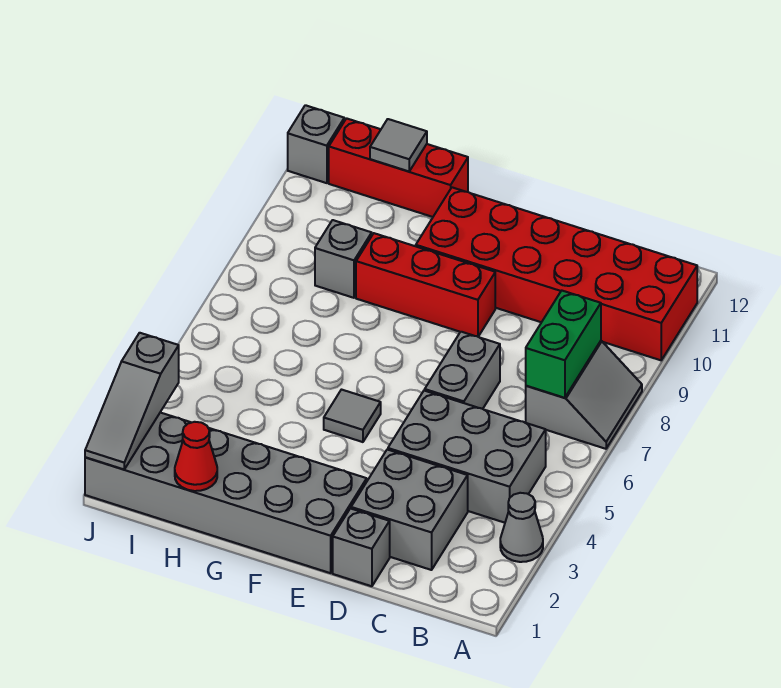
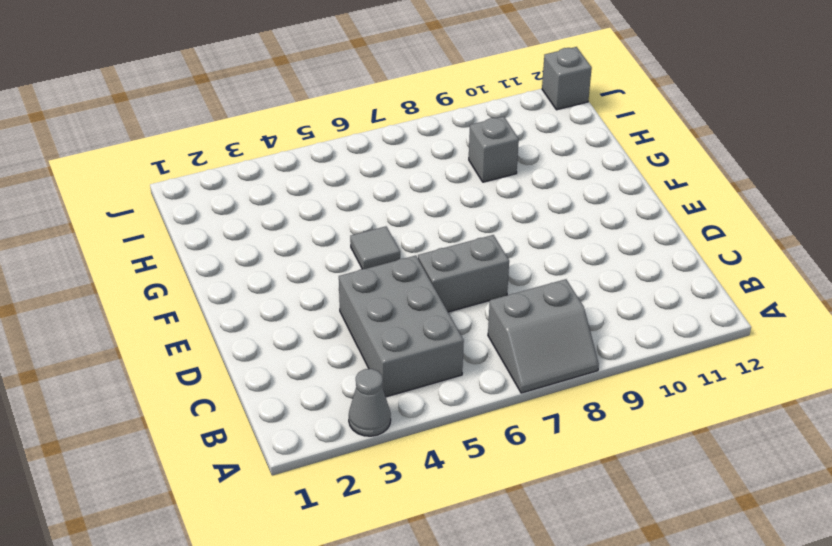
none -> red brick A10:F11 level 1
none -> grey brick C2:D3 level 1
none -> grey brick D1 level 1

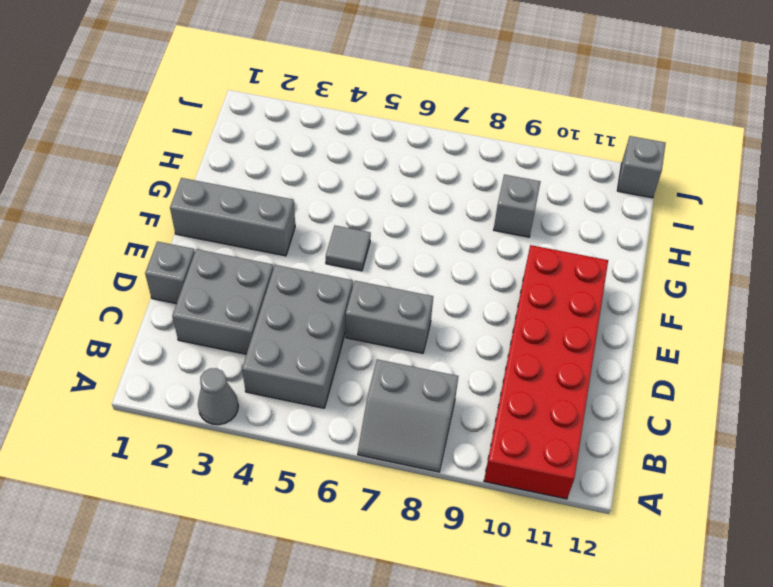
grey brick F1:F3 level 1 -> grey brick E1:J2 level 1
none -> red brick E9:G9 level 1
none -> red brick G12:I12 level 1
none -> green brick B7:B8 level 2

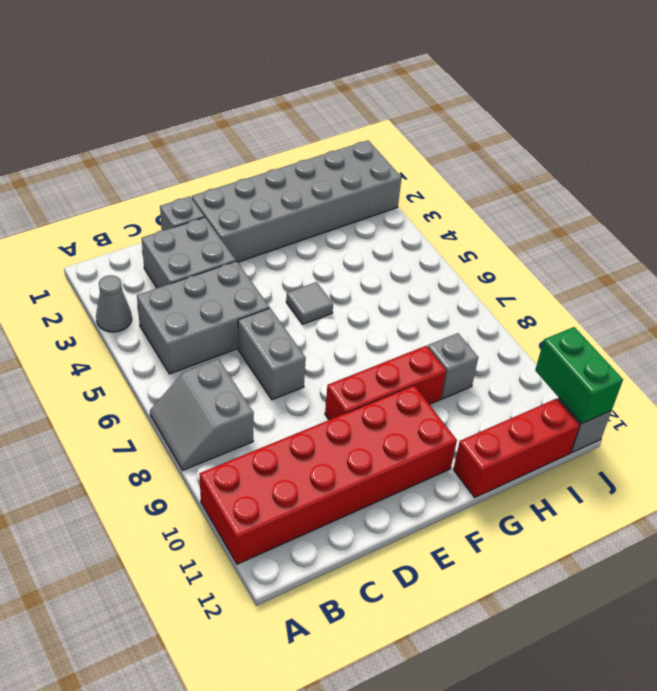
green brick J11:J12 level 2 -> green brick B7:B8 level 2
none -> red cone H1 level 2
none -> grey tile H12 level 2
none -> grey slope J1:J3 level 2 top 3

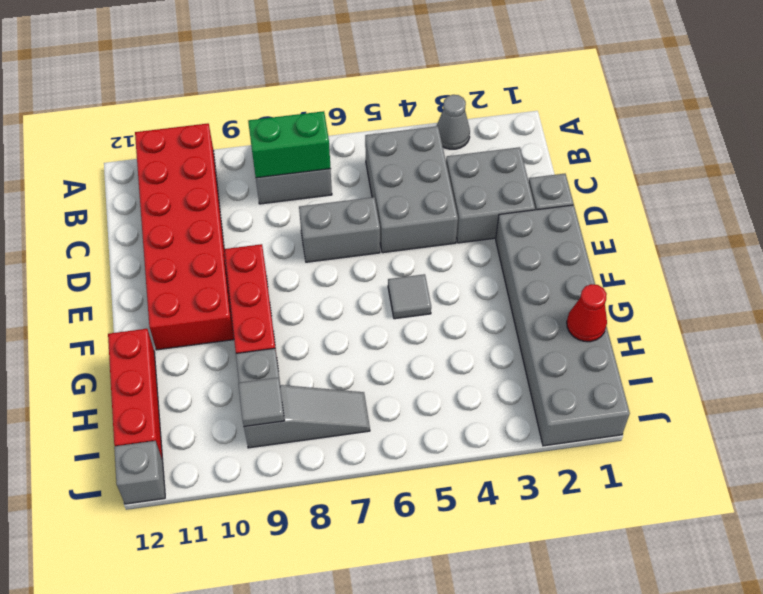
grey slope I7:I9 level 1 top 9 -> grey slope J1:J3 level 2 top 3
grey tile I9 level 2 -> grey tile H12 level 2

